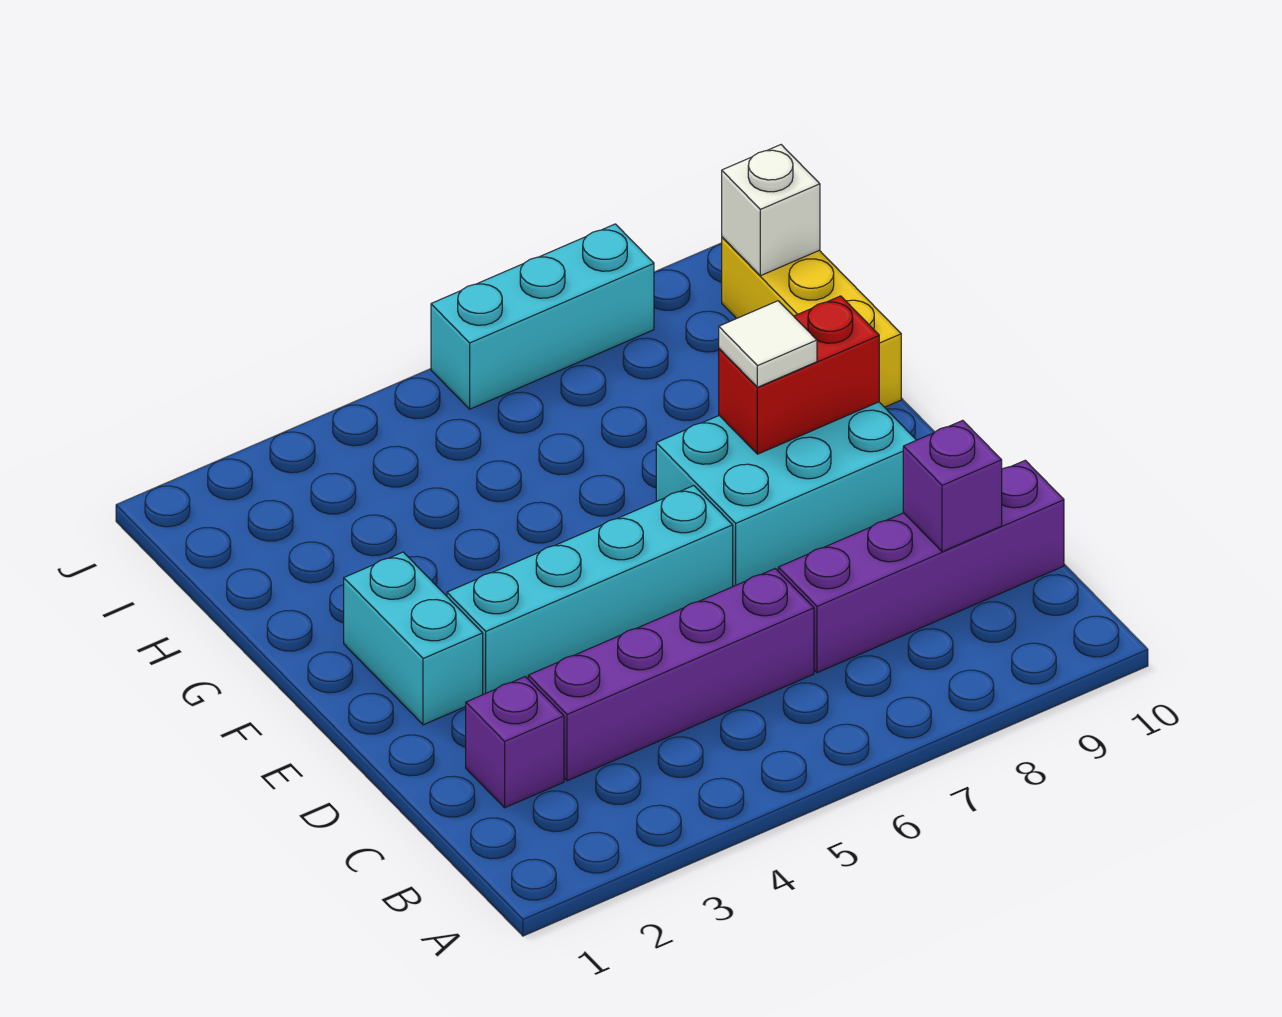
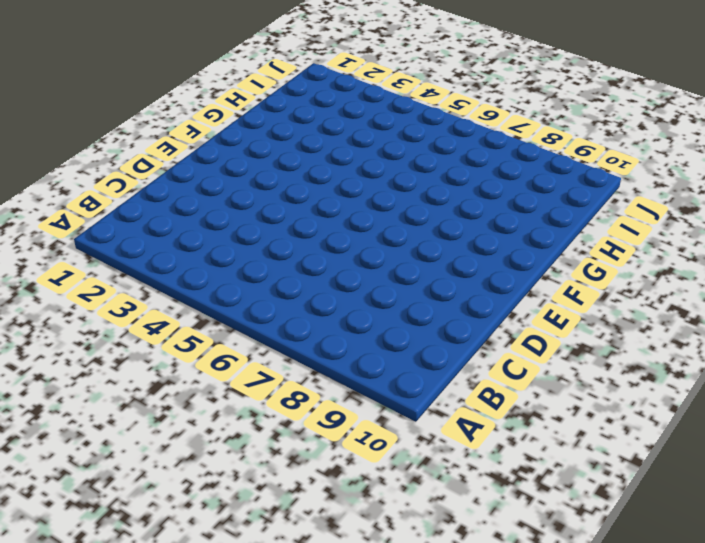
none -> purple brick C2 level 1
none -> purple brick C3:C6 level 1
none -> purple brick C7:C10 level 1

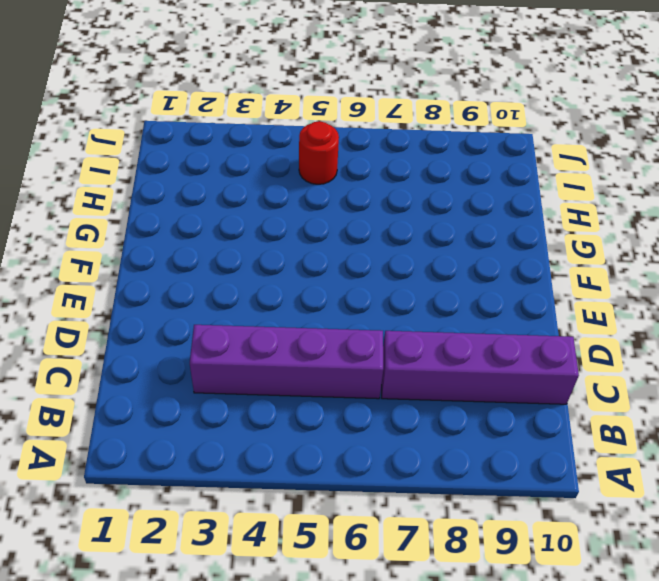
red round brick I5 level 1 -> none
none -> purple brick C2 level 1
none -> cyan brick E2:F2 level 1
none -> cyan brick E3:E6 level 1

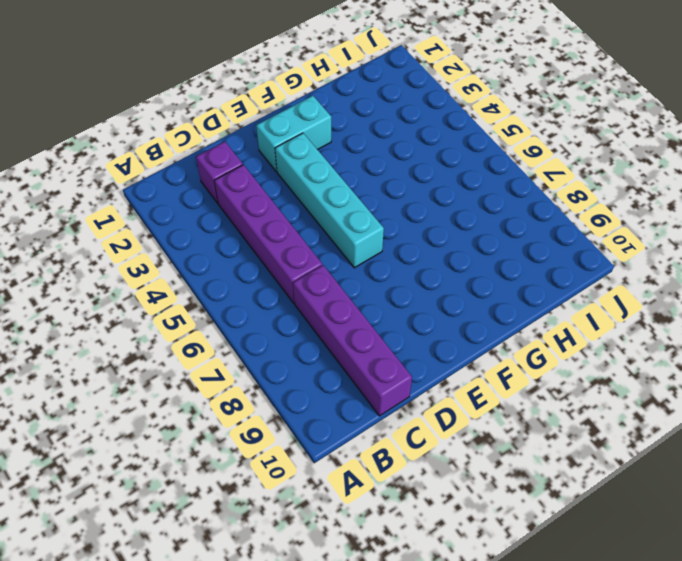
none -> cyan brick E7:F9 level 1
none -> yellow brick G10:I10 level 1
none -> cyan brick J6:J8 level 1

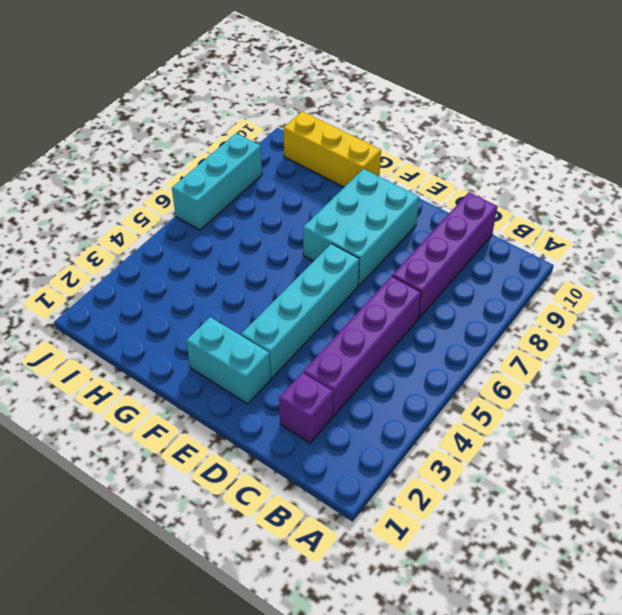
none -> purple brick C9 level 2
none -> red brick F8:F9 level 2
none -> white brick I10 level 2

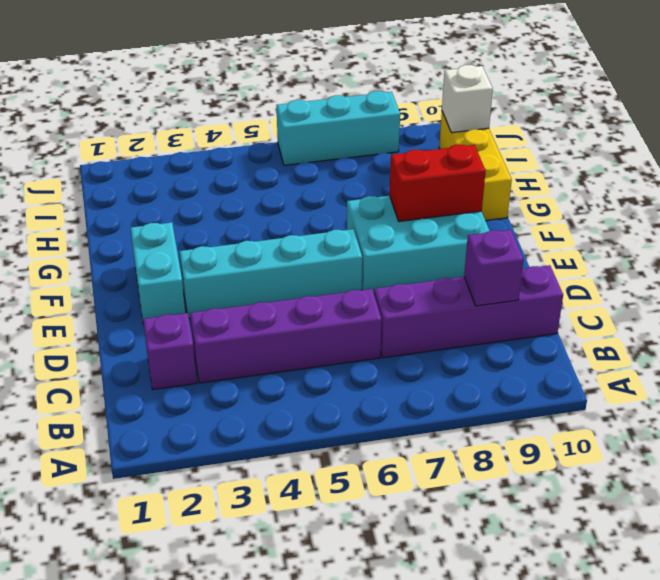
none -> white tile F8 level 3

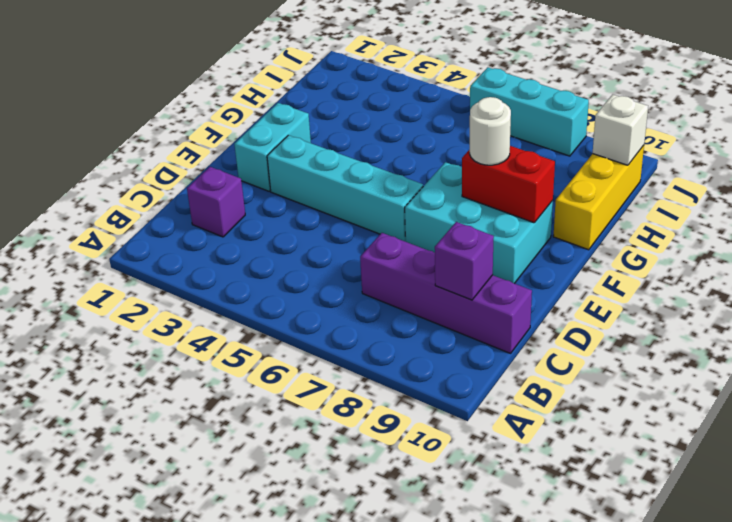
white round brick F8 level 3 -> white tile F8 level 3
none -> purple brick C3:C6 level 1

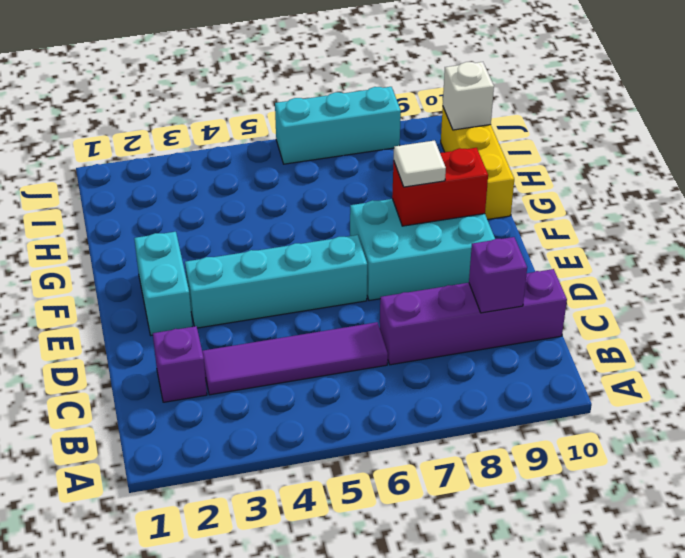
purple tile C3:C6 level 1 -> purple brick C3:C6 level 1

